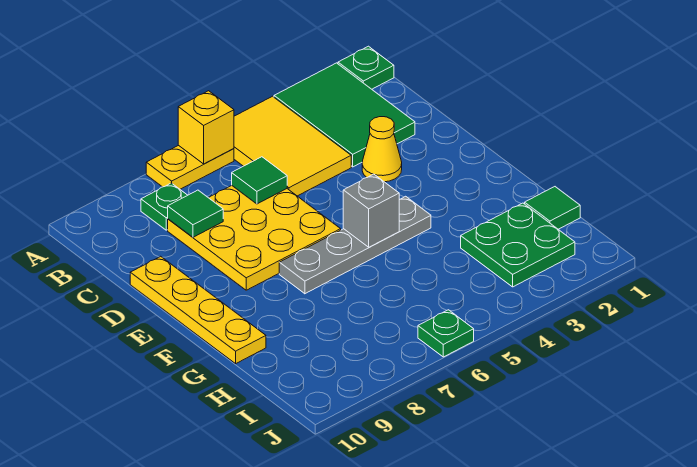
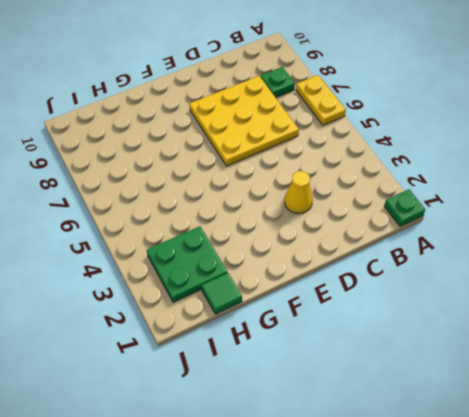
none -> green tile A2:C3 level 1
none -> yellow tile A4:C5 level 1
none -> yellow plate D10:G10 level 1

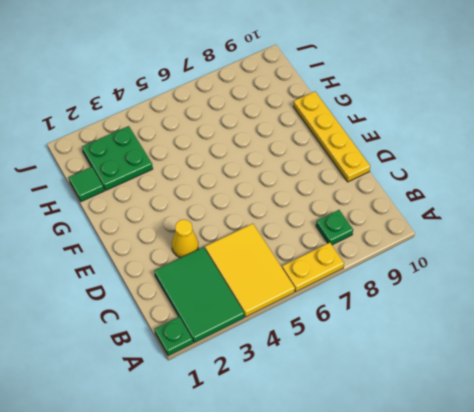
none -> yellow plate C6:E8 level 1
none -> grey plate F4:F7 level 1
none -> green plate J6 level 1

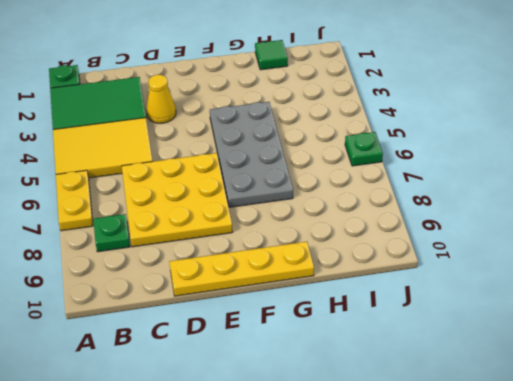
grey plate F4:G7 level 1 -> grey plate F4:F7 level 1
none -> green plate H2:I3 level 1
none -> yellow brick A6 level 2
none -> green tile C6 level 2

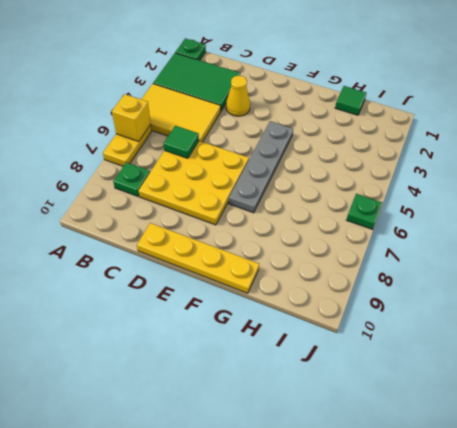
none -> green plate H2:I3 level 1
none -> green tile C8 level 2
none -> grey brick F5 level 2

